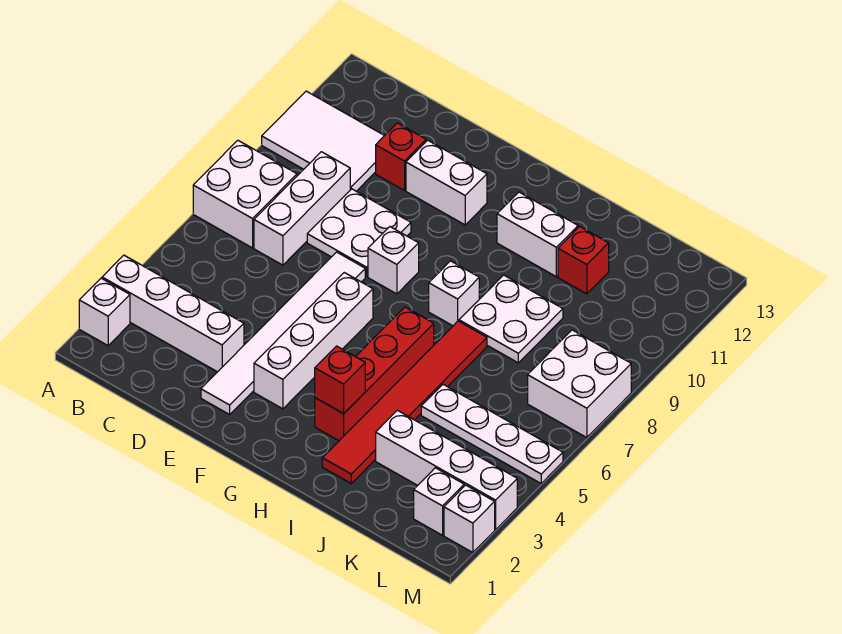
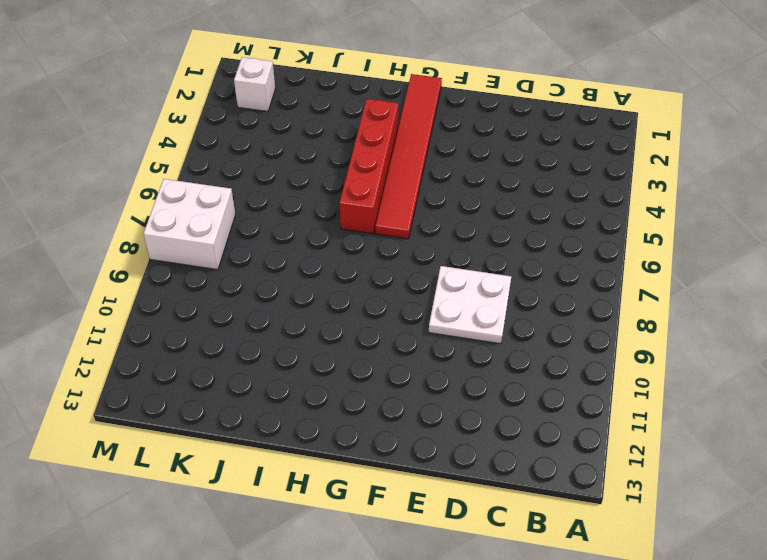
red tile G1:G6 level 1 -> red tile I2:I7 level 1
none -> white brick A2 level 1
none -> white brick A3:D3 level 1
none -> white brick A7:B8 level 1

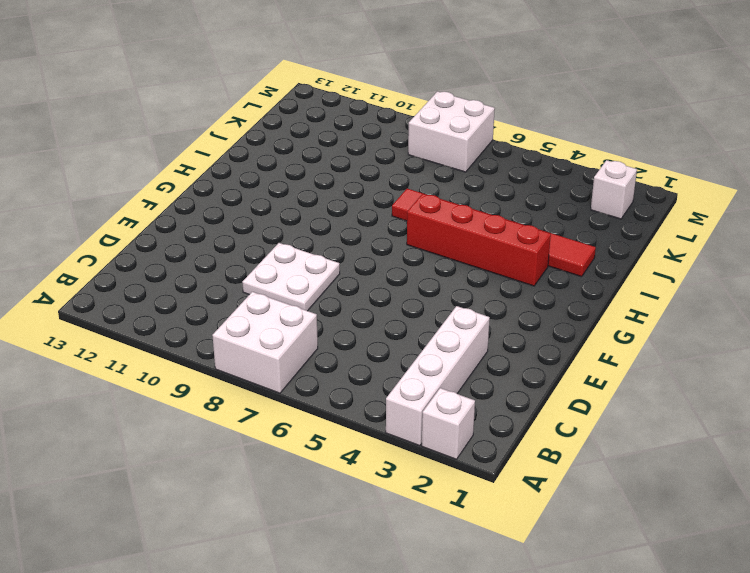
none -> white tile A10:C11 level 1
none -> white brick C7:C9 level 1
none -> red brick D11 level 1

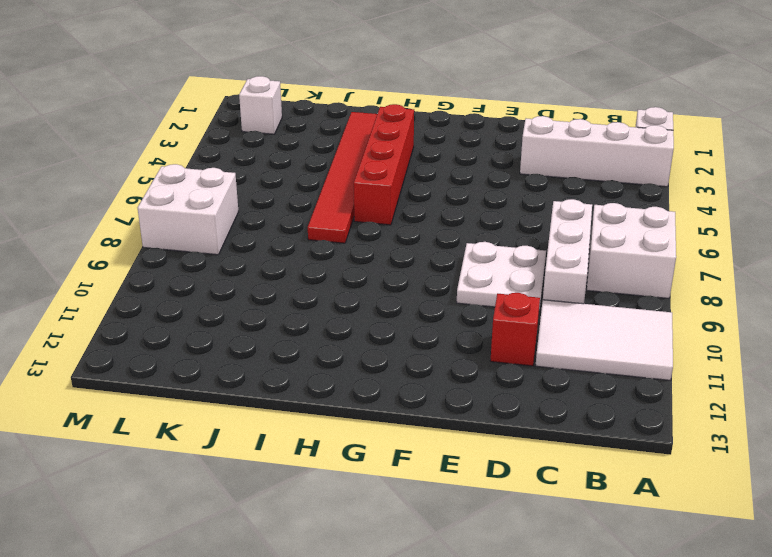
none -> white tile E2:E7 level 1
none -> white brick E11:F11 level 1
none -> white brick F3:F6 level 1

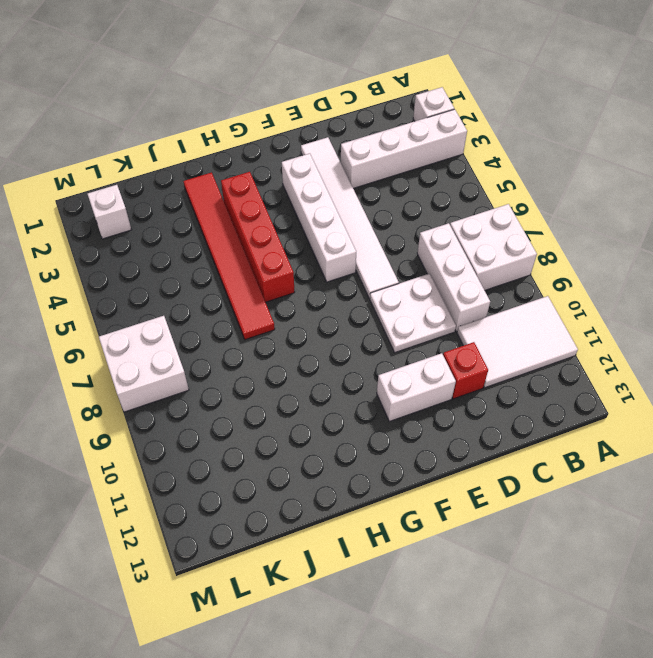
none -> white brick F8 level 1
none -> white brick H8 level 1
none -> white brick H11:I11 level 1

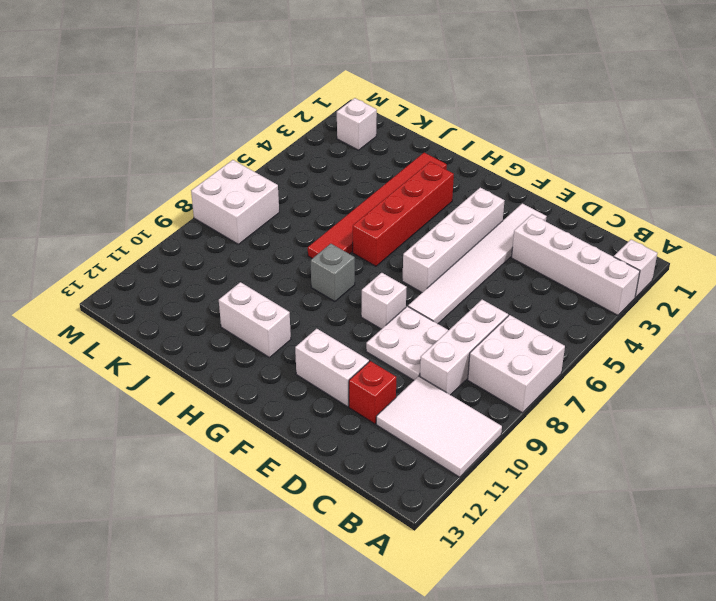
grey brick H8 level 1 -> white brick H8 level 1
none -> white plate I8:J9 level 1
none -> white brick J3:M3 level 1
none -> white plate J5:M5 level 1

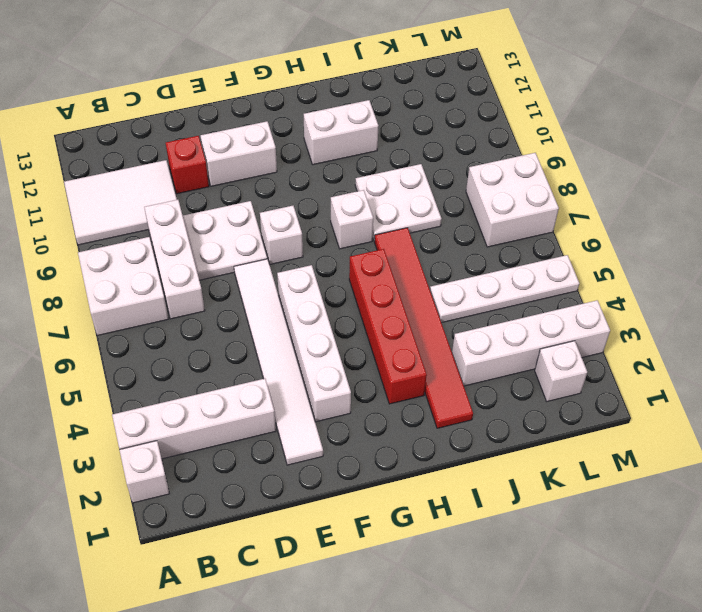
none -> red brick J11 level 1
none -> white brick M2 level 1
none -> red brick H3 level 2

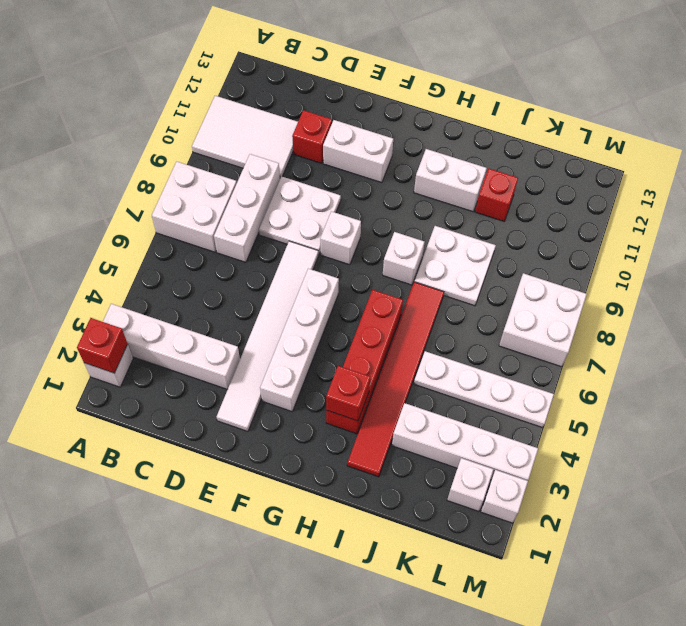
red brick A2 level 2 -> none

